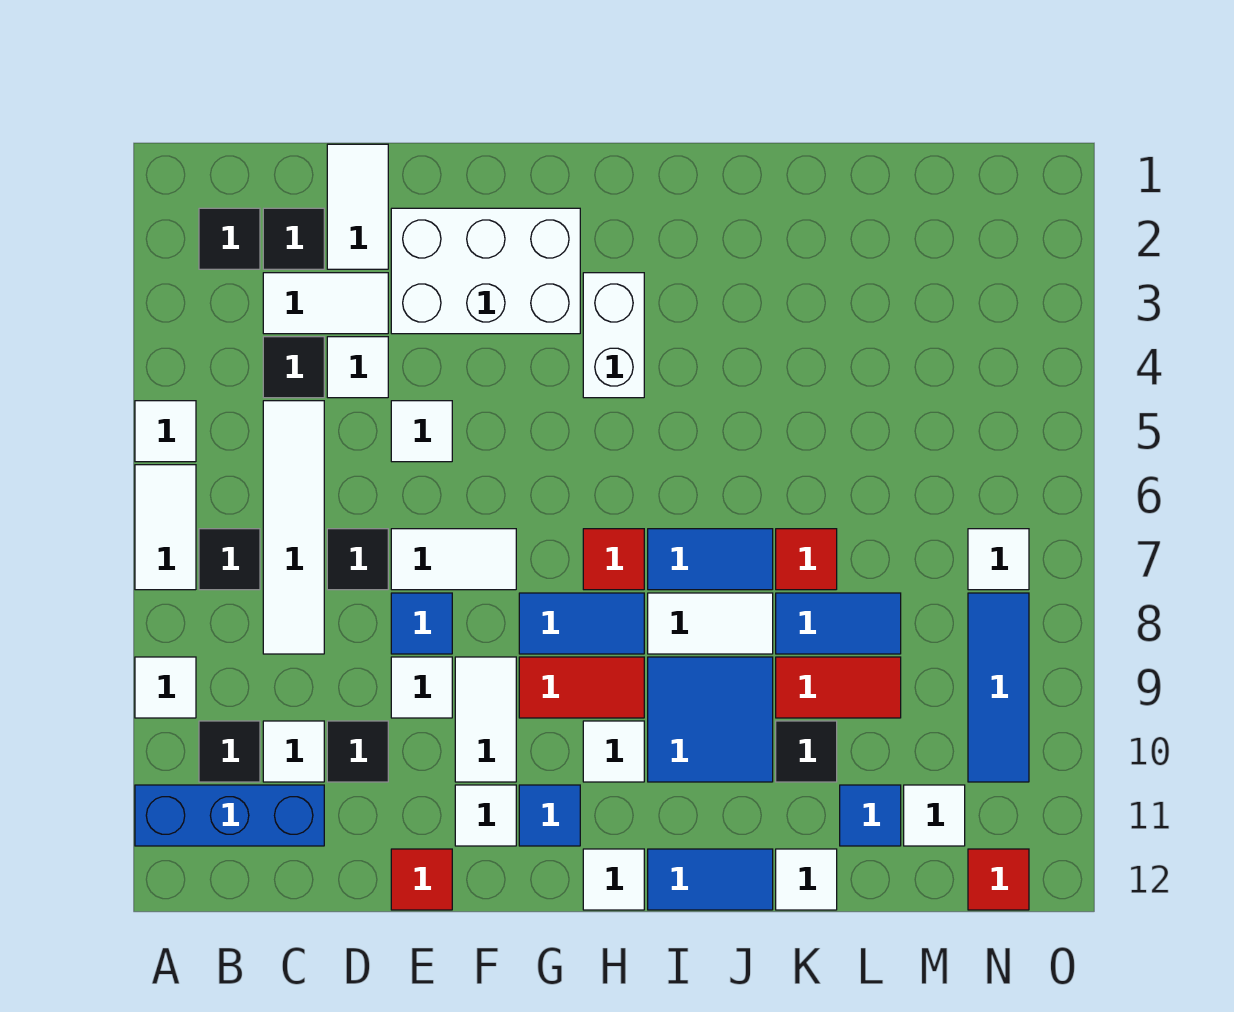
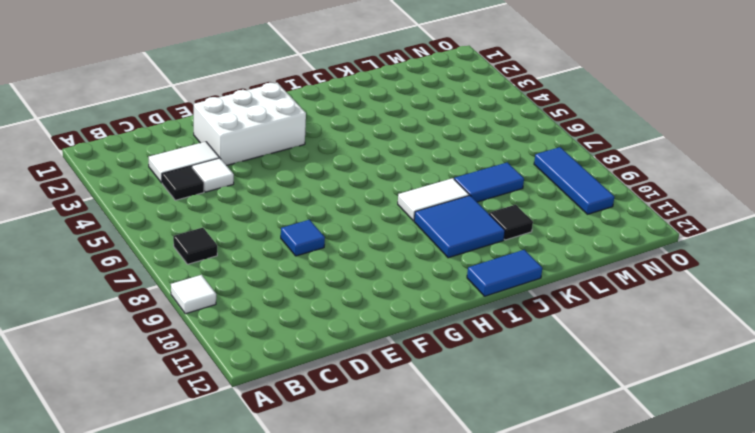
none -> white tile A5 level 1
none -> white tile A6:A7 level 1
none -> blue brick A11:C11 level 1
none -> black tile B2 level 1

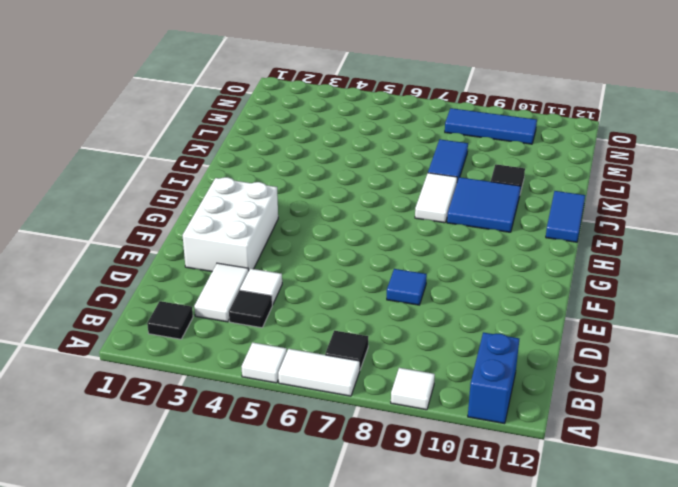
blue brick A11:B11 level 1 -> blue brick A11:C11 level 1
none -> black tile B10 level 1
none -> black tile C2 level 1
none -> white tile C5:C8 level 1
none -> white tile C10 level 1

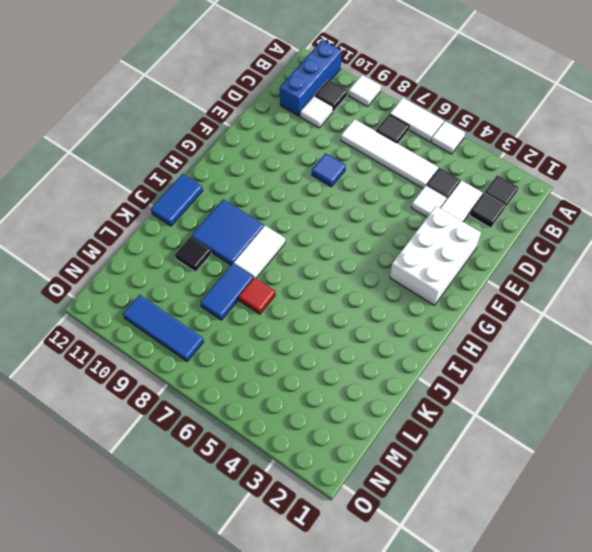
none -> white tile D1:D2 level 1
none -> black tile D7 level 1
none -> black tile D10 level 1
none -> white tile E5 level 1

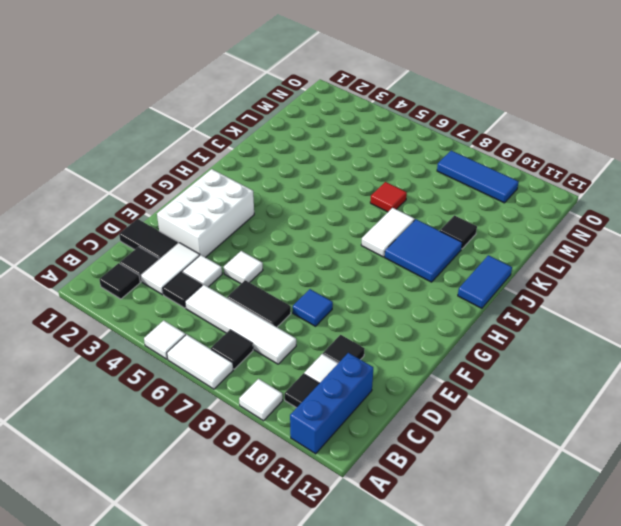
black tile D1:D2 level 1 -> white tile D1:D2 level 1
black tile D6:D7 level 1 -> black tile D7 level 1
none -> white tile E7:F7 level 1
none -> white tile E9 level 1
none -> red tile E12 level 1
none -> white tile F9:F10 level 1

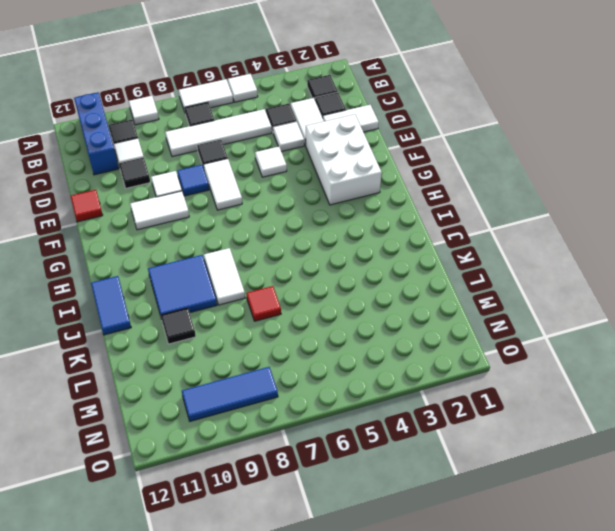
none -> white tile F11 level 1
none -> blue tile G8:H8 level 1
none -> red tile G9:H9 level 1
none -> blue tile G11 level 1

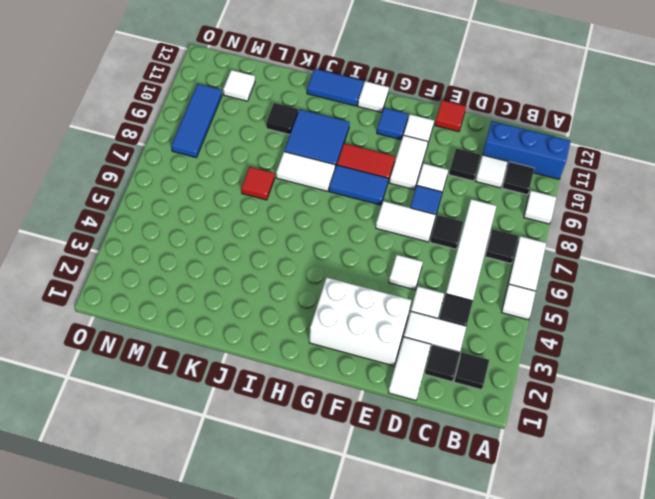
none -> white brick H3:H4 level 1
none -> red tile H7 level 1
none -> white tile H10 level 1
none -> blue tile I7:J7 level 1

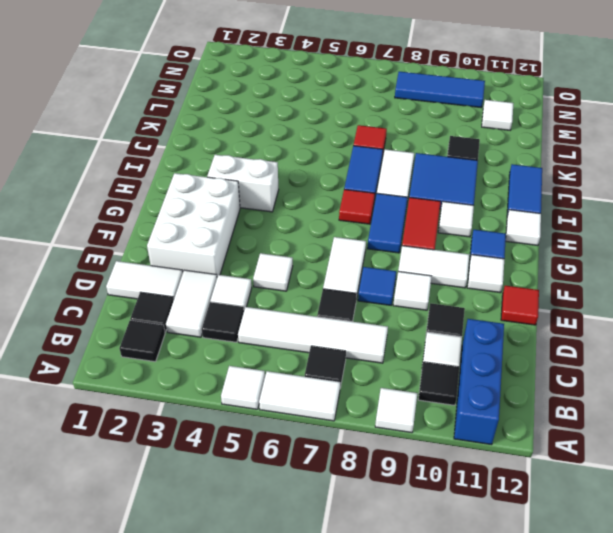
none -> blue tile K8:L8 level 1
none -> red tile K9:L9 level 1
none -> white tile K12 level 1
none -> blue tile L11 level 1

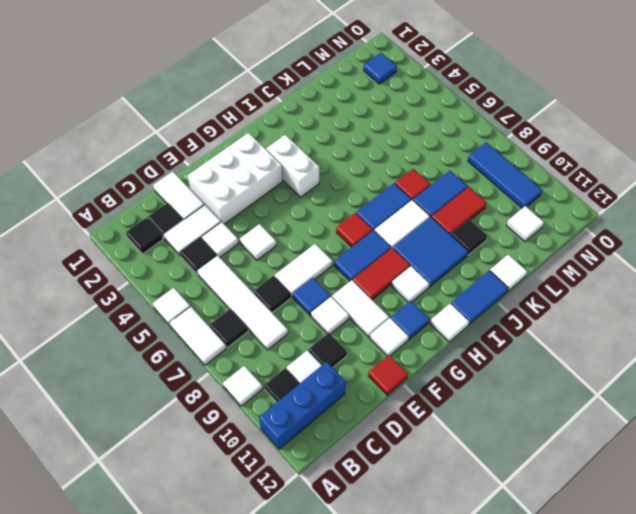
blue tile N2 level 1 -> blue tile L11 level 1
none -> white tile N7 level 1
none -> red tile N12 level 1

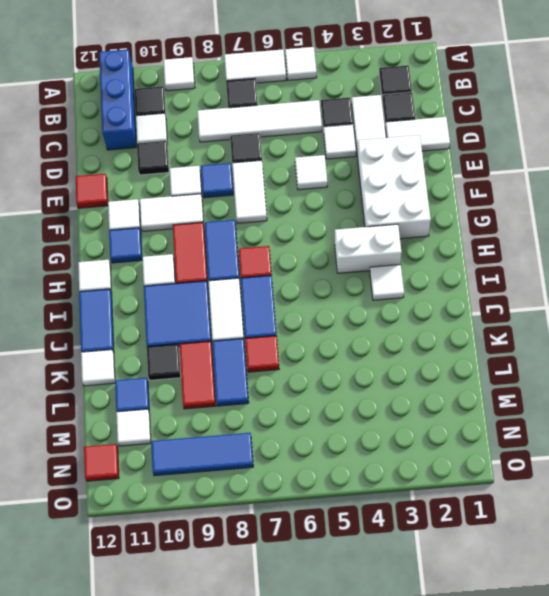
white tile I3 level 1 -> white tile N7 level 1

